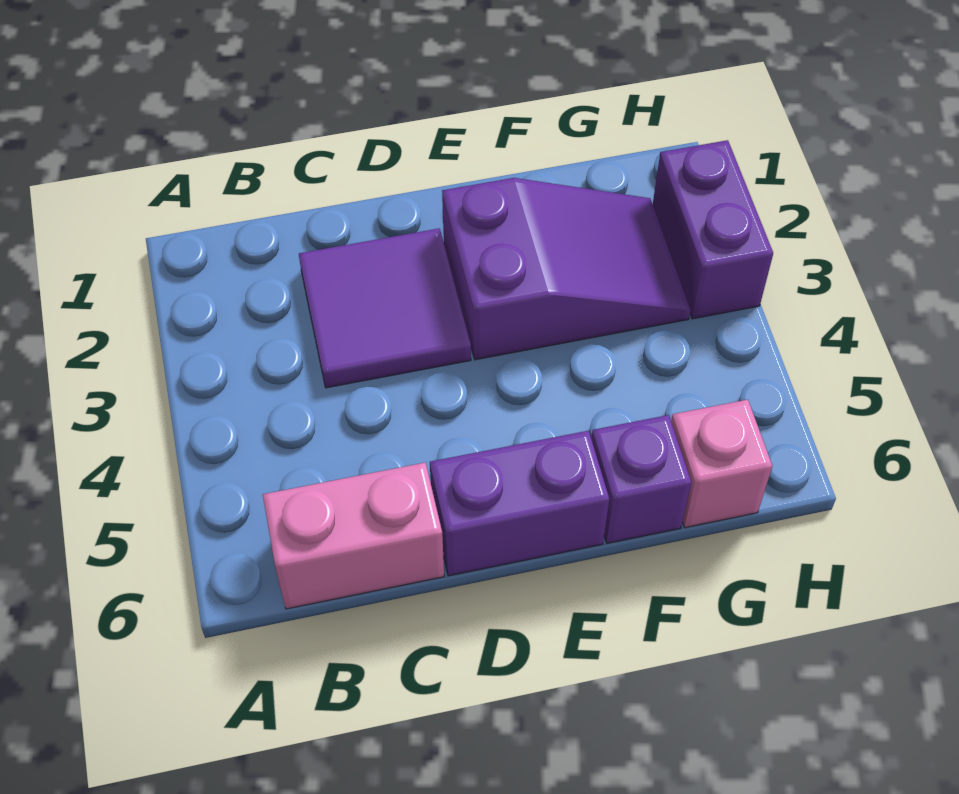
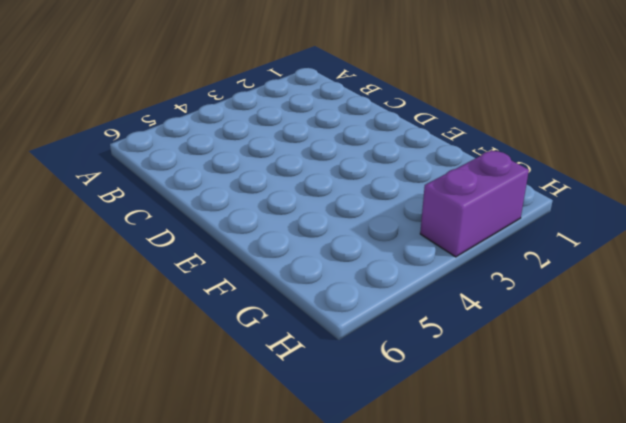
none -> pink brick B6:C6 level 1
none -> purple tile C2:D3 level 1

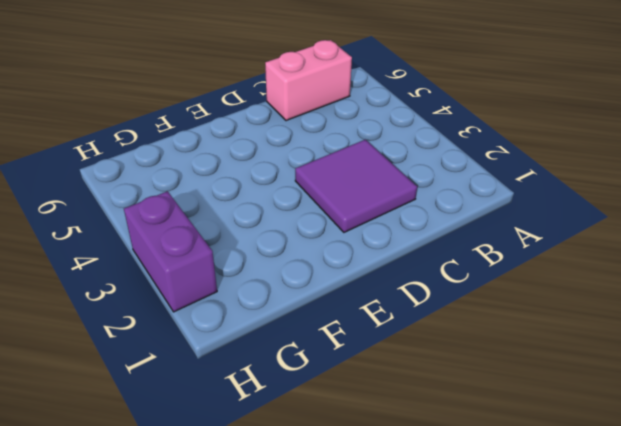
none -> purple brick D6:E6 level 1
none -> purple slope E2:G3 level 1 top E

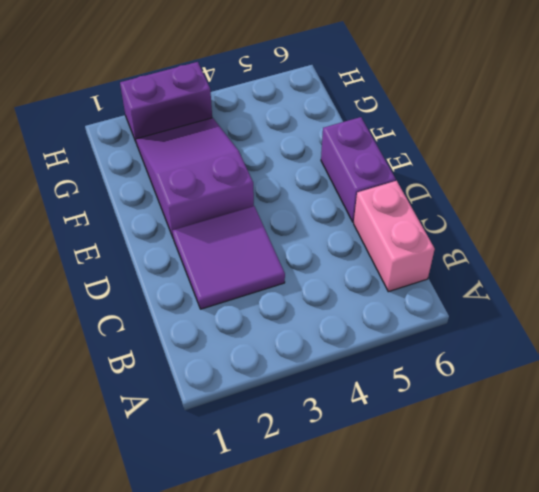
none -> purple brick F6 level 1
none -> pink brick G6 level 1

